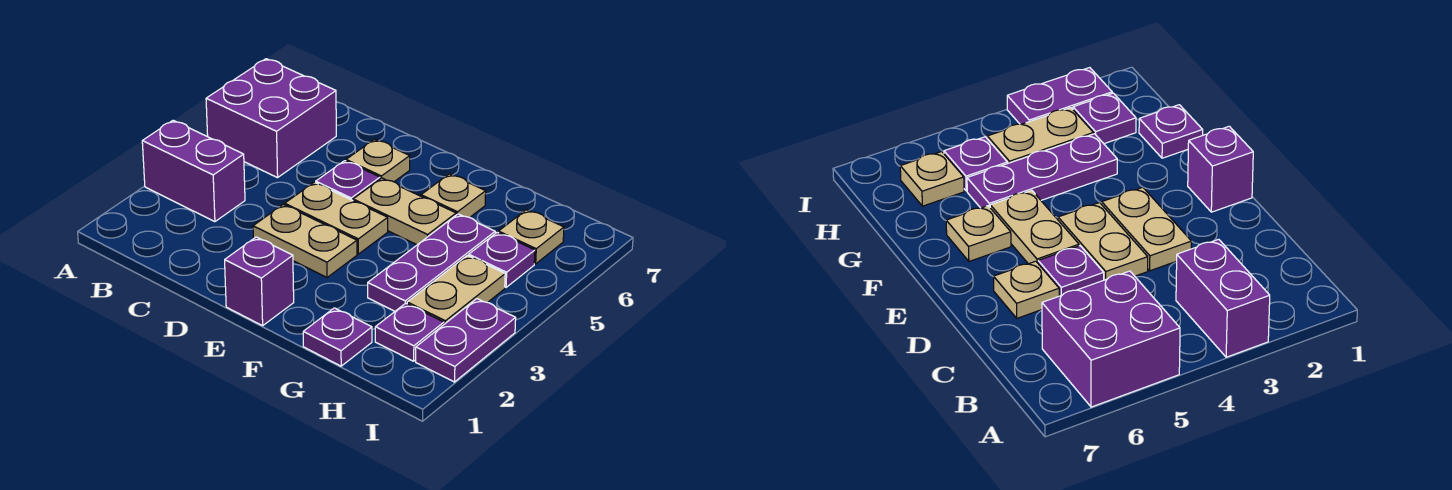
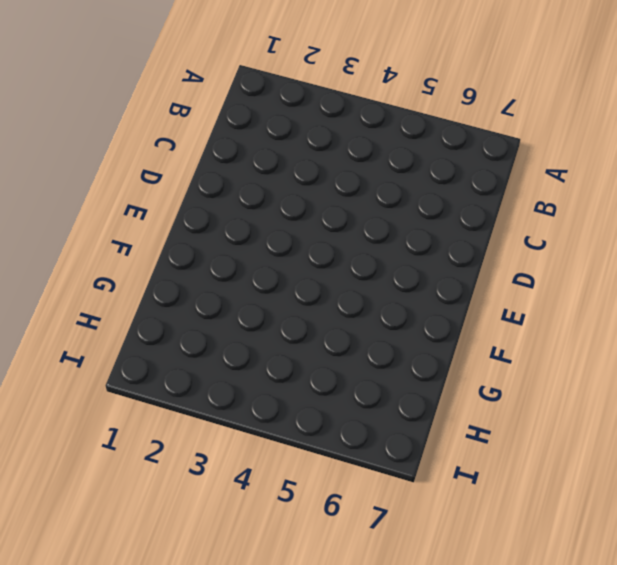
none -> purple brick A3:B3 level 1
none -> purple brick A5:B6 level 1
none -> tan plate D3:E3 level 1

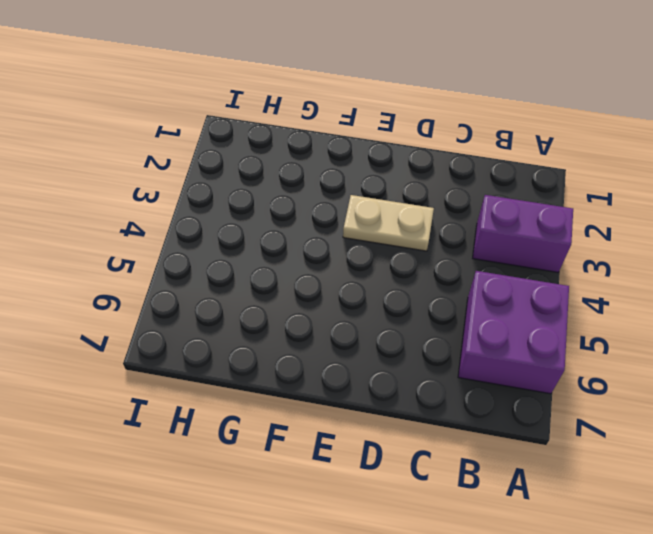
none -> tan plate D4:E4 level 1
none -> purple plate D5 level 1
none -> tan plate D6 level 1

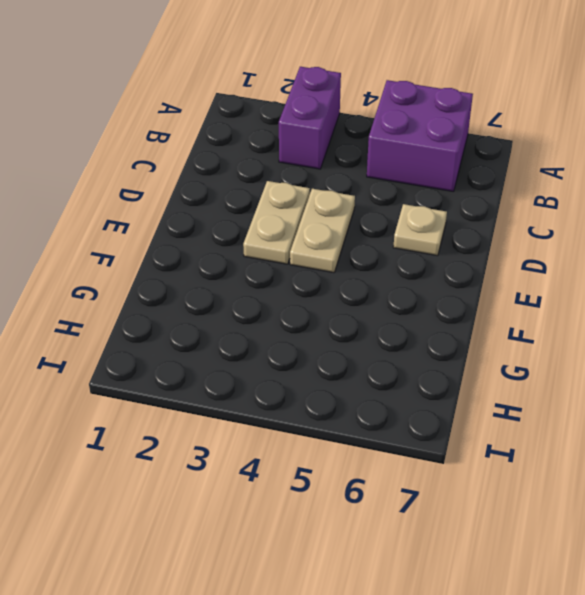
none -> purple plate D5 level 1
none -> purple brick E1 level 1
none -> tan plate E5:F5 level 1

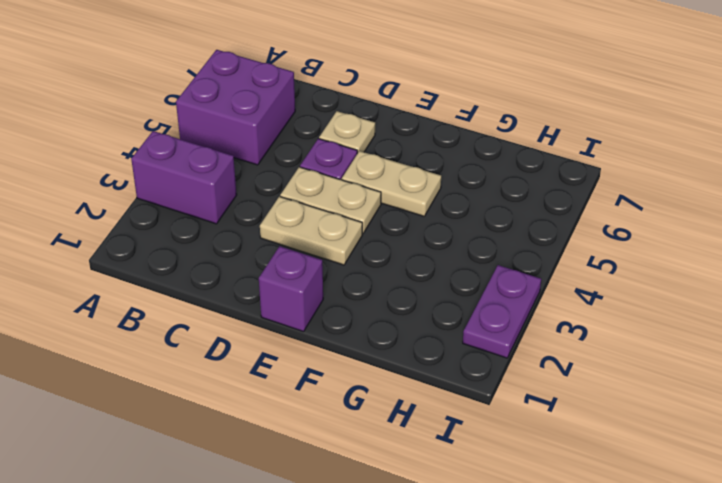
none -> tan plate F6 level 1
none -> purple plate G1 level 1
none -> purple plate G3:G5 level 1

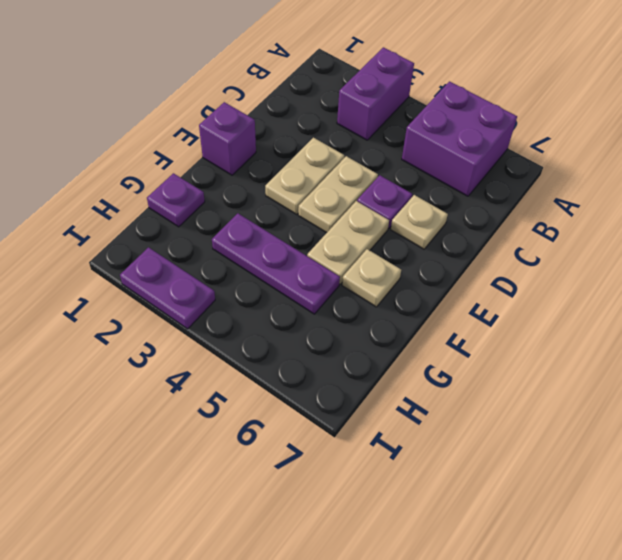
none -> purple plate H2 level 1
none -> tan plate H3:H4 level 1
none -> purple plate H5 level 1

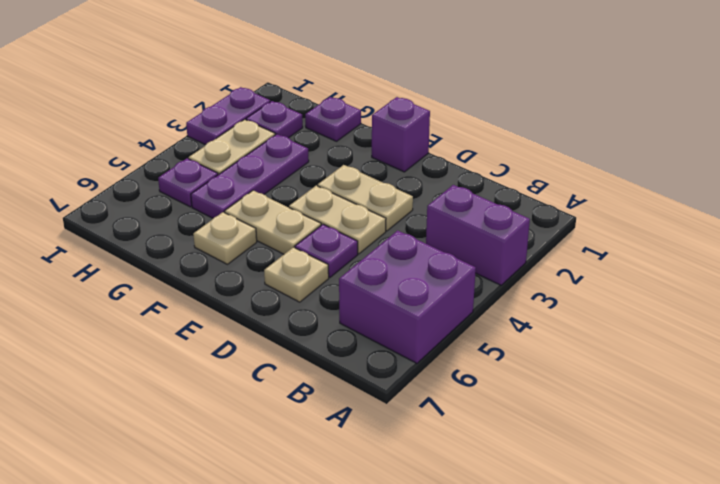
none -> tan plate H6 level 1

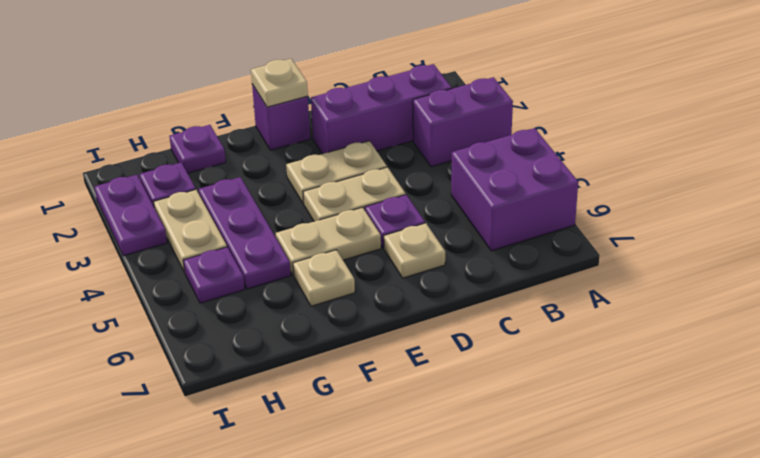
purple brick B2:D2 level 1 -> none
tan plate E1 level 2 -> tan plate H6 level 1

